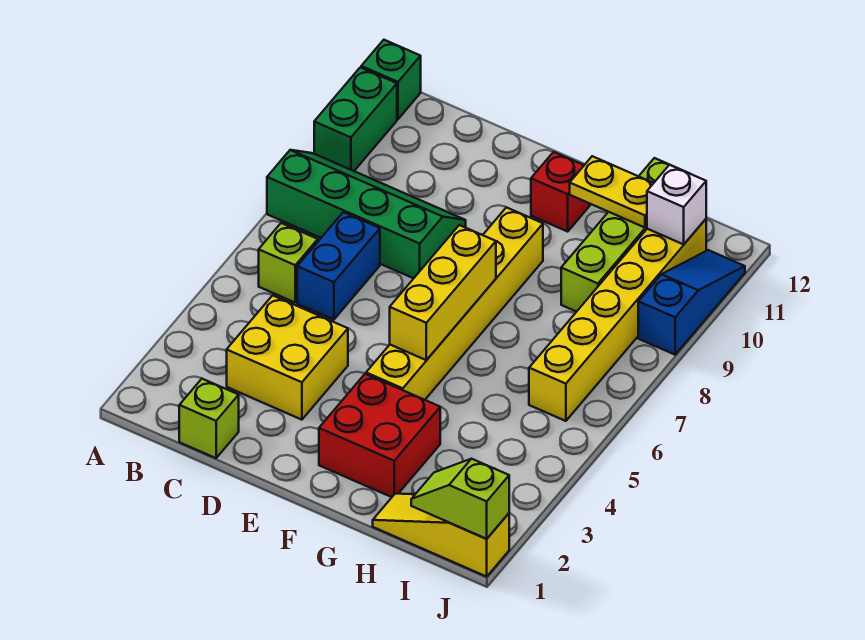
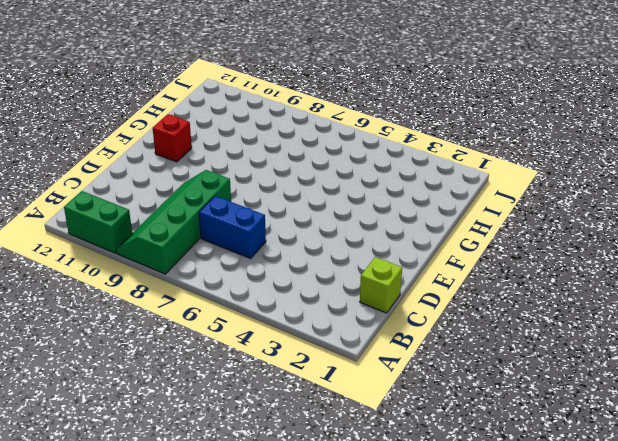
none -> green brick A12 level 1
none -> lime brick B6 level 1
none -> yellow brick C3:D4 level 1

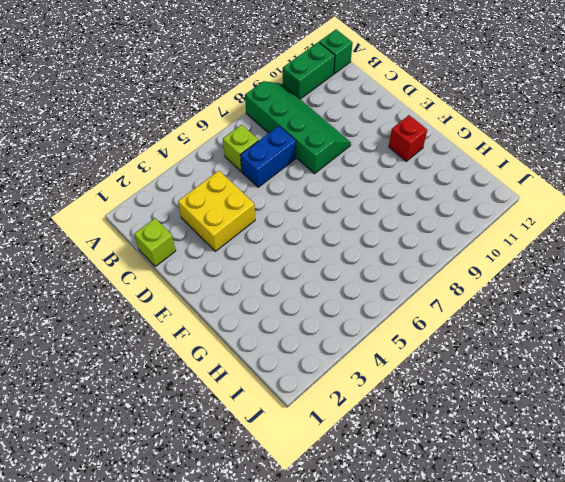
none -> red brick F2:G3 level 1
none -> yellow brick F4:F9 level 1
none -> yellow slope H1:J1 level 1 top J

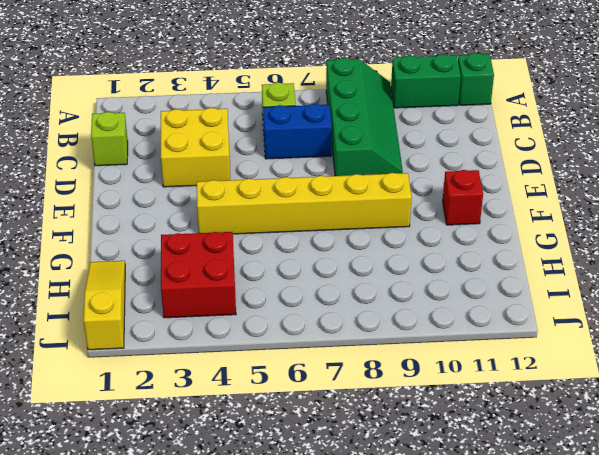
red brick H3:I4 level 1 -> red brick F2:G3 level 1
none -> lime brick H9:H12 level 1
none -> yellow brick I6:I11 level 1
none -> blue slope J9:J11 level 1 top 9

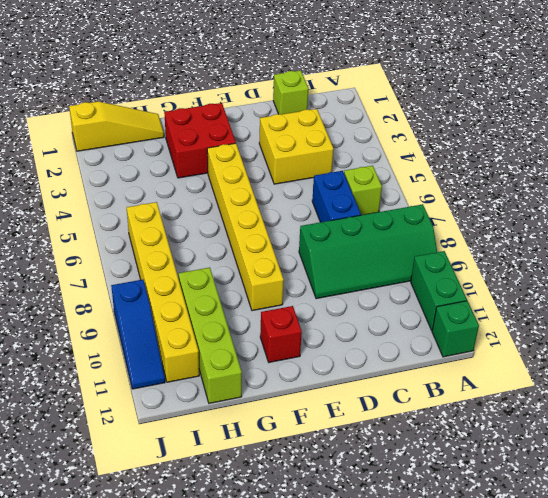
none -> yellow brick F5:F7 level 2
none -> yellow plate G11:H11 level 2
none -> lime slope I1:J1 level 2 top J

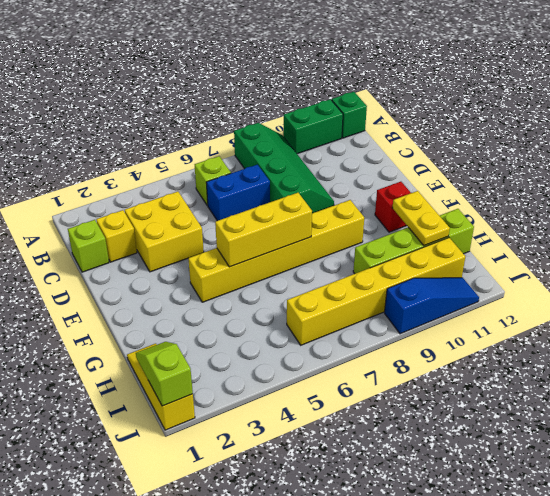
yellow brick C2 level 1 -> none
none -> red brick F2:G3 level 1
none -> white brick I11 level 2

